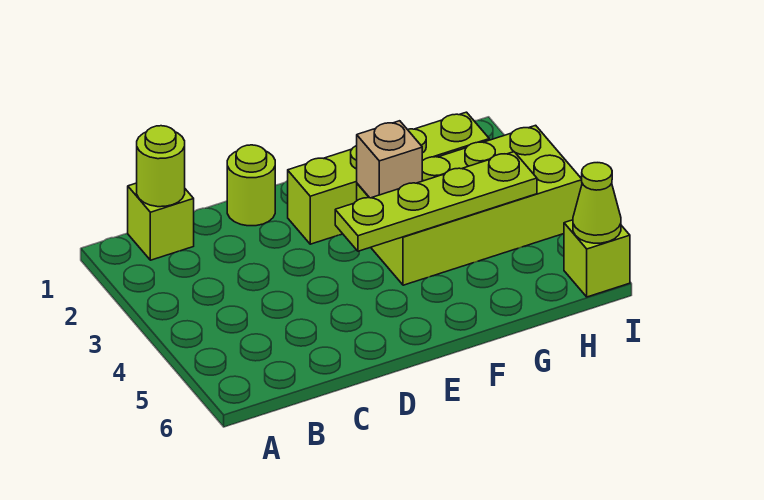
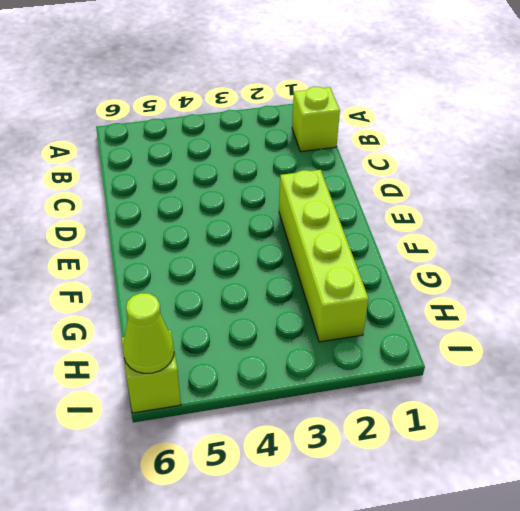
none -> lime round brick D1 level 1
none -> lime brick F3:I4 level 1

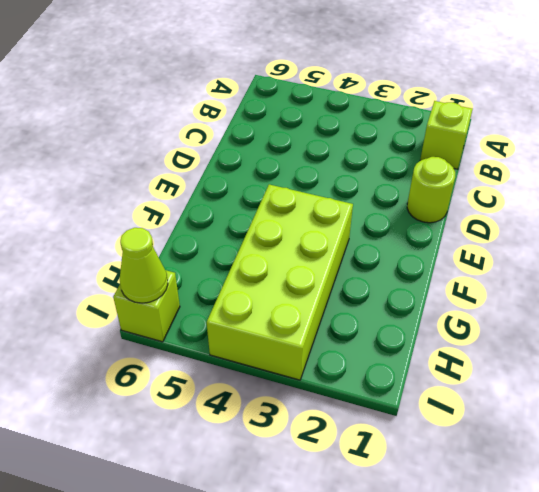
none -> lime brick E2:H2 level 1
none -> lime round brick B1 level 2

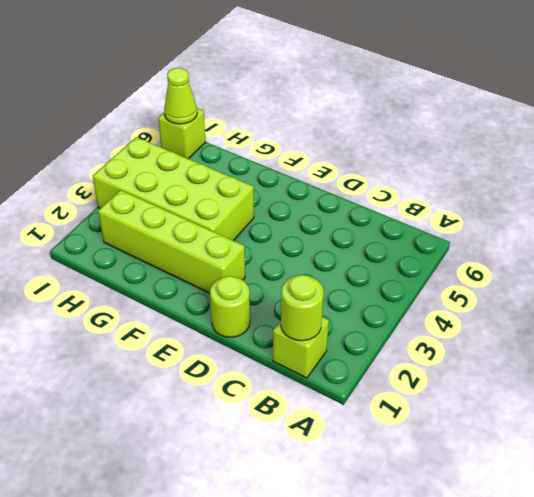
none -> lime plate E4:H4 level 2
none -> tan brick F3 level 2

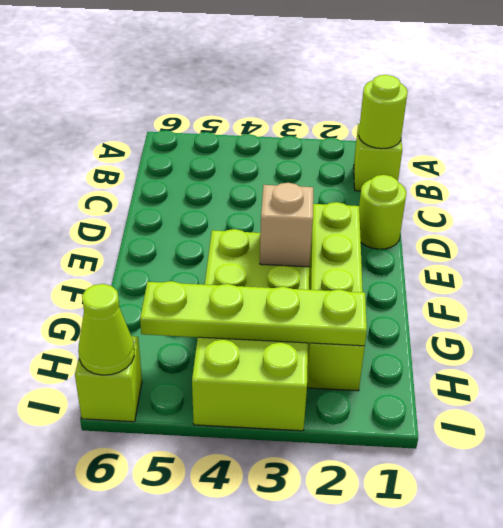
lime plate H2:H5 level 2 -> lime plate E4:H4 level 2

